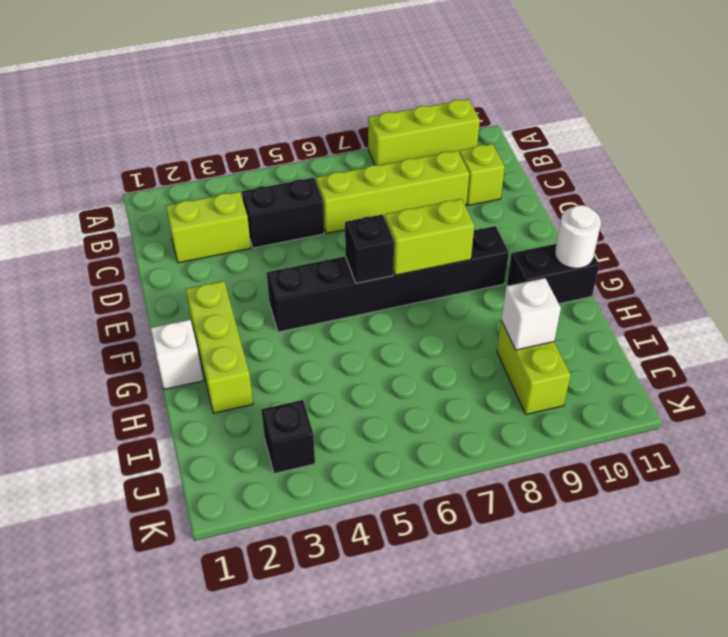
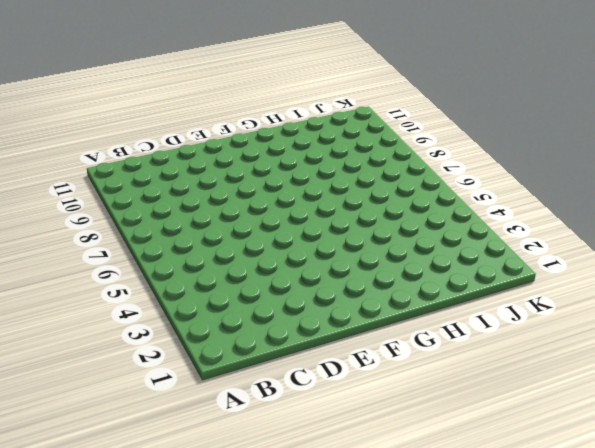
none -> lime brick A8:A10 level 1
none -> lime brick C2:C3 level 1
none -> black brick C4:C5 level 1

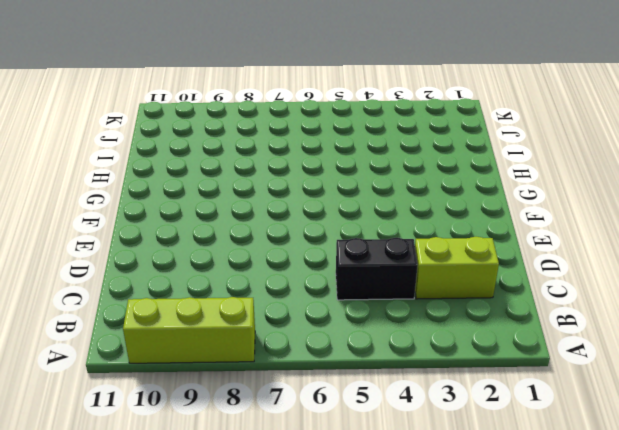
none -> lime brick C6:C9 level 1
none -> lime brick C10 level 1
none -> lime brick F2:H2 level 1

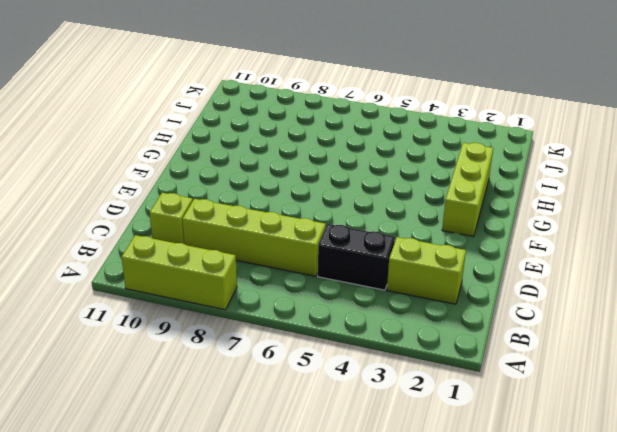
none -> black brick F4:F9 level 1
none -> white brick G1 level 1
none -> black brick G10:G11 level 1

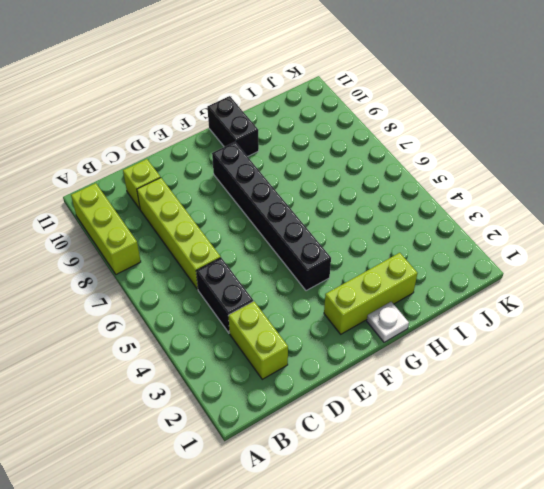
white plate G1 level 1 -> white brick G1 level 1
none -> lime brick I9:J9 level 1
none -> black brick J3 level 1
none -> black brick F6 level 2

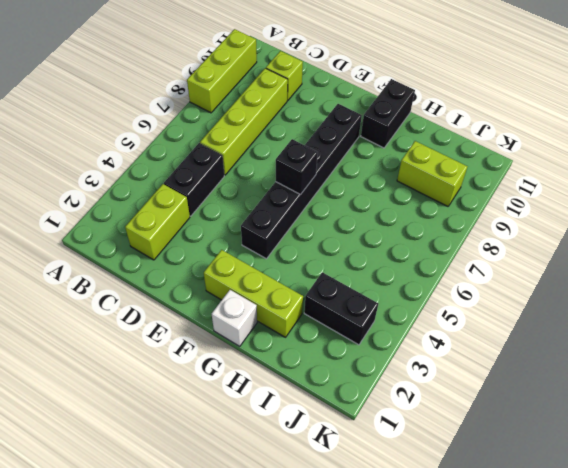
black brick I3:J3 level 1 -> black brick J3 level 1
none -> lime brick F7:F8 level 2
none -> white round brick G11 level 2
none -> white brick I9 level 2

